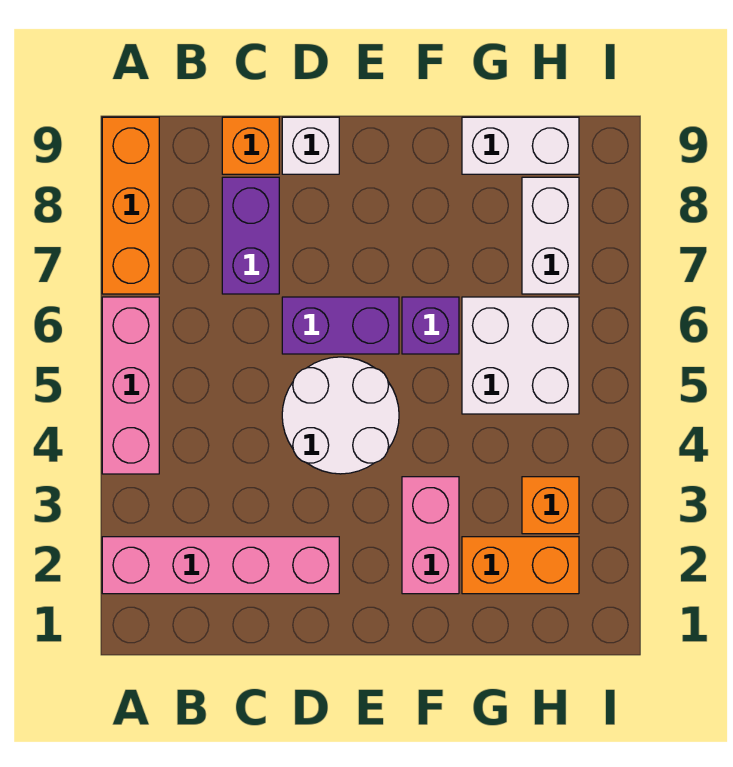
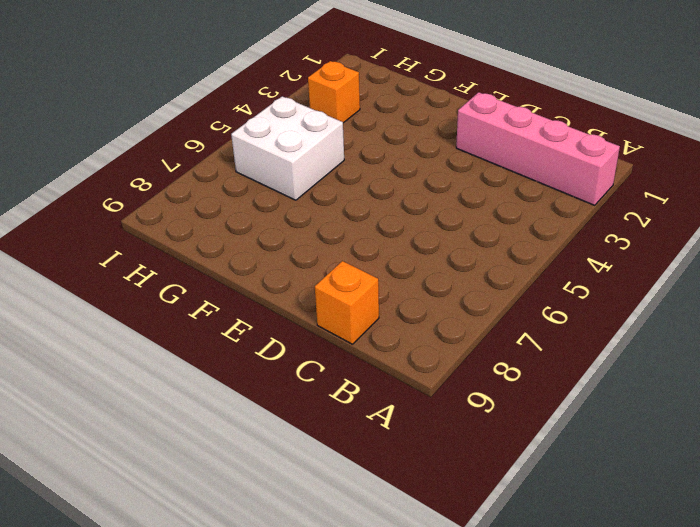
none -> pink brick A4:A6 level 1
none -> orange brick A7:A9 level 1
none -> purple brick C7:C8 level 1

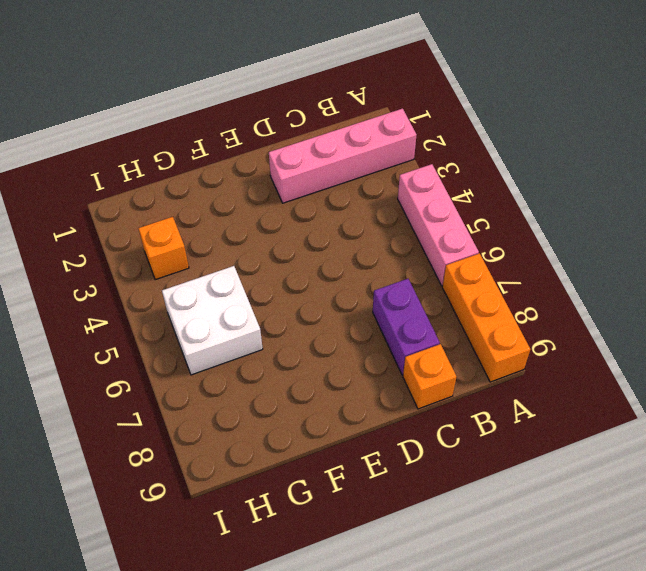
none -> white round brick D4:E5 level 1
none -> purple brick D6:E6 level 1
none -> white brick D9 level 1

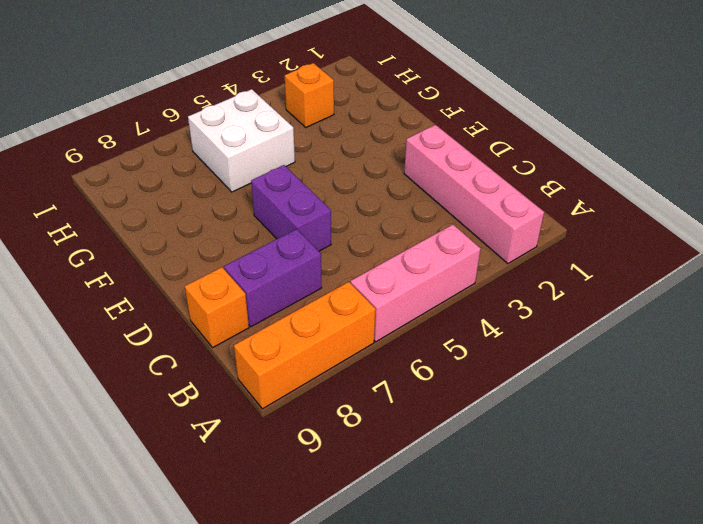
none -> white round brick D4:E5 level 1
none -> white brick D9 level 1
none -> pink brick F2:F3 level 1

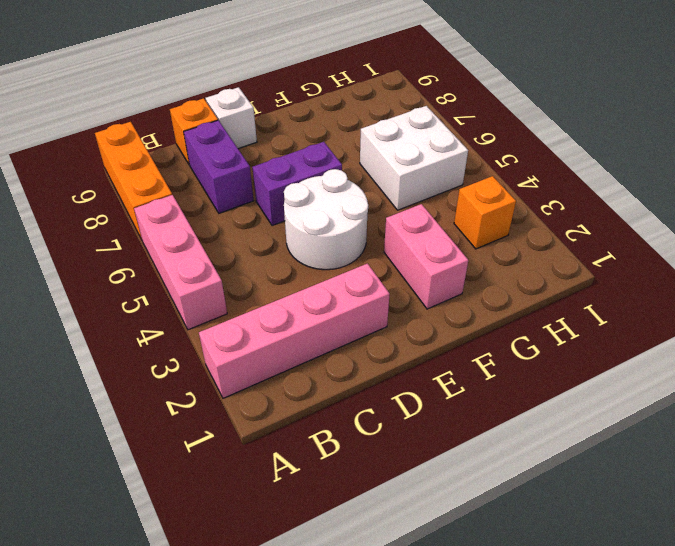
none -> purple brick F6 level 1
none -> orange brick G2:H2 level 1
none -> white brick G9:H9 level 1

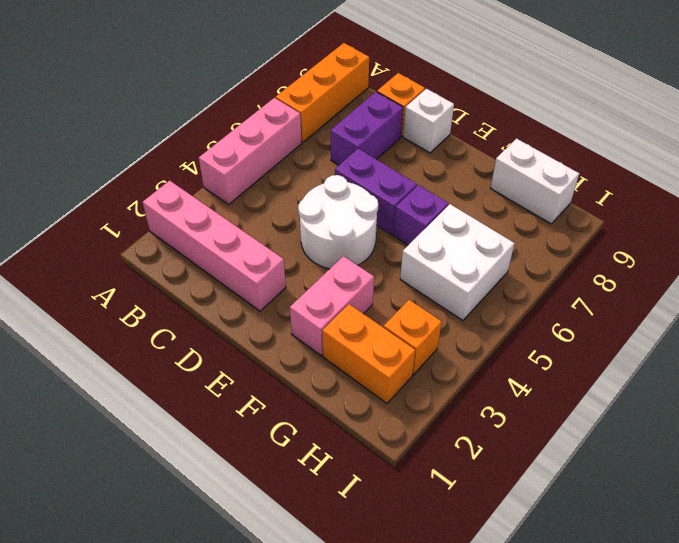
none -> white brick H7:H8 level 1

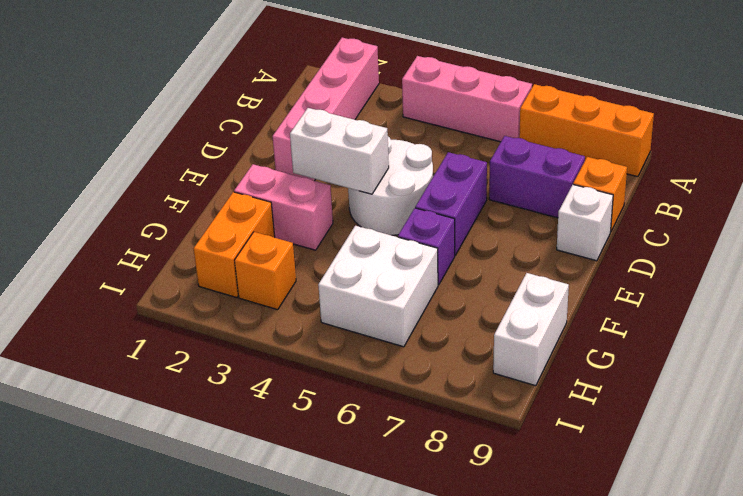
white brick E3:E4 level 2 -> white brick H7:H8 level 1

